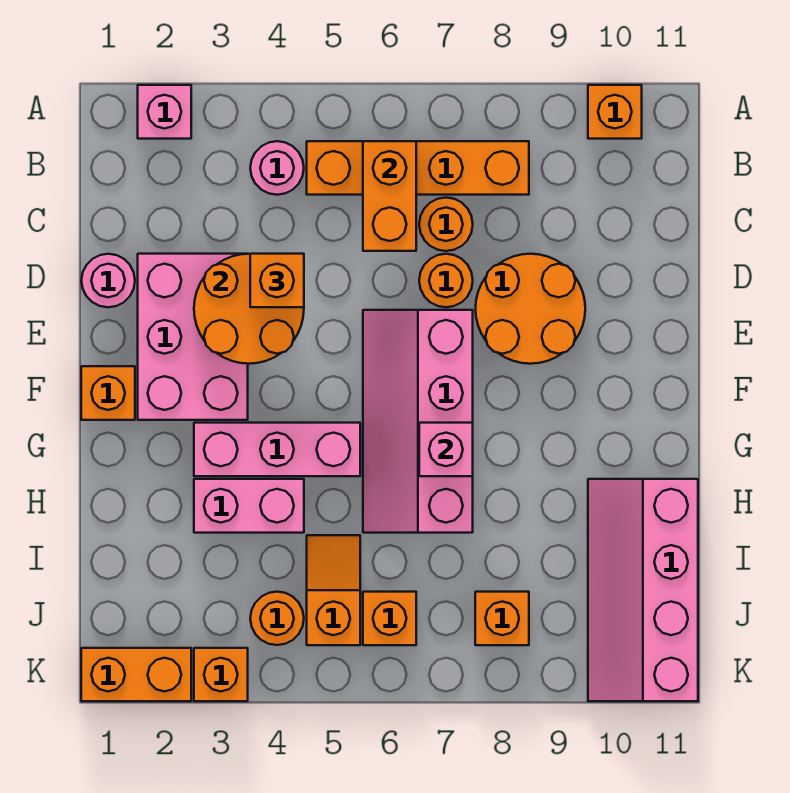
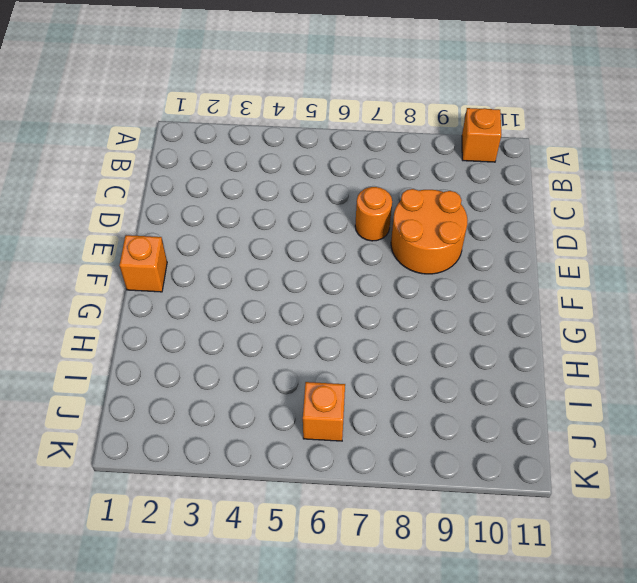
none -> pink brick A2 level 1
none -> pink round brick B4 level 1
none -> orange brick B5:B8 level 1

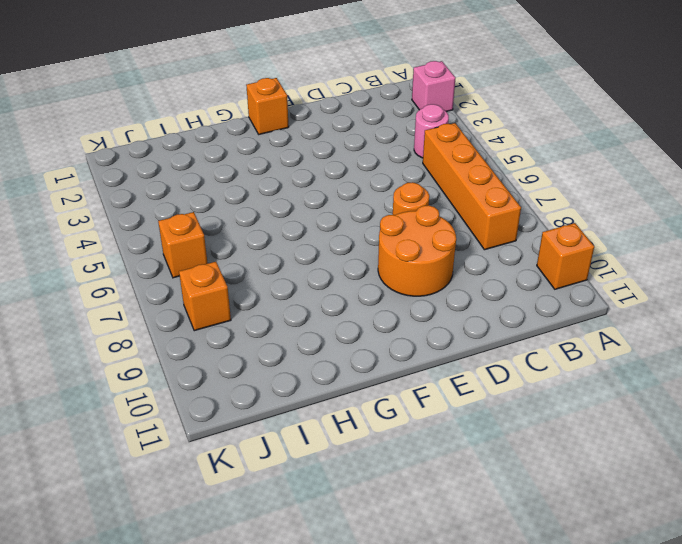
none -> orange round brick C7 level 1
none -> pink round brick D1 level 1
none -> pink brick D2:F3 level 1

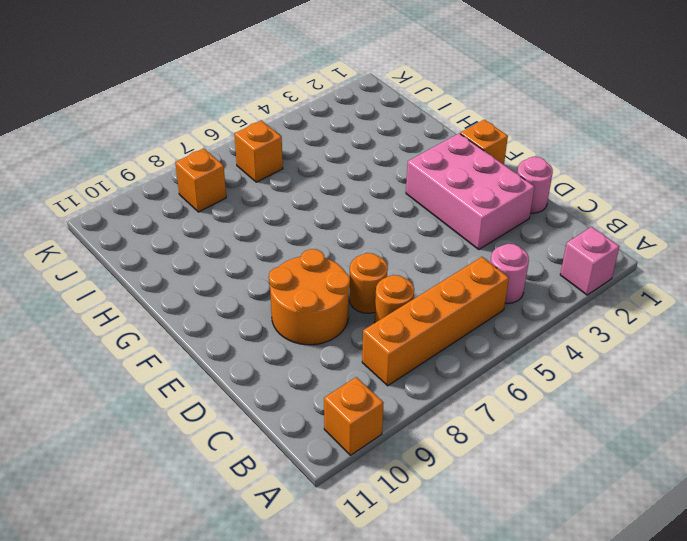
none -> pink slope E6:H7 level 1 top 7
none -> pink brick G3:G5 level 1
none -> pink brick H3:H4 level 1

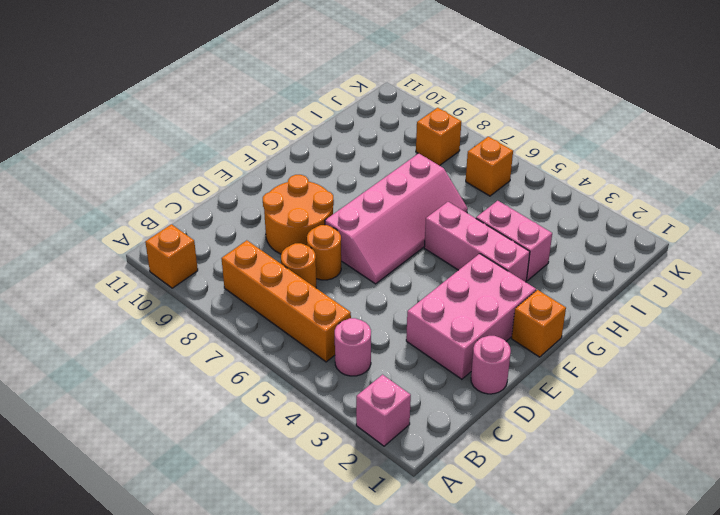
none -> pink slope H10:K11 level 1 top 11
none -> orange slope I5:J5 level 1 top J
none -> orange round brick J4 level 1

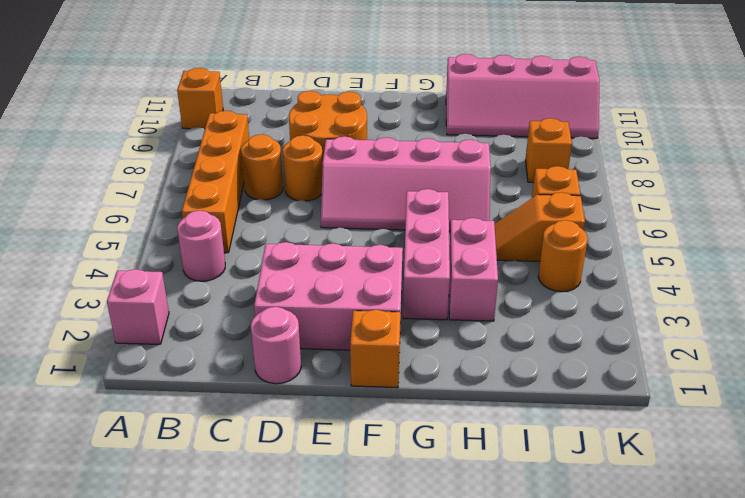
none -> orange brick K1:K2 level 1
none -> orange brick K3 level 1
none -> orange brick B6:C6 level 2

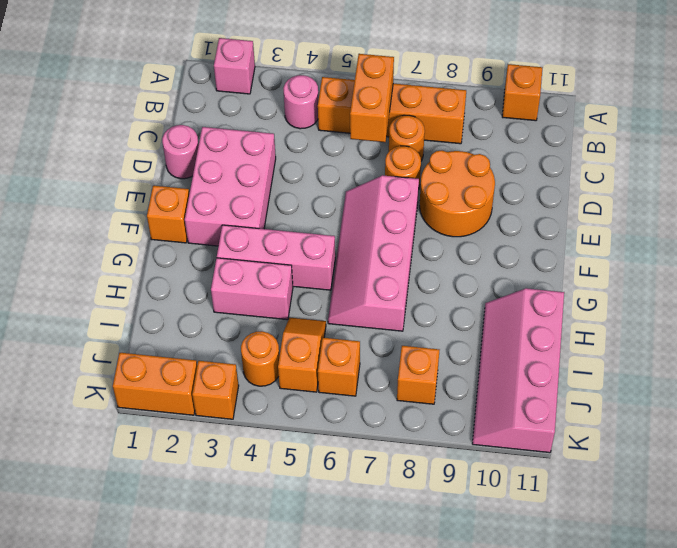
none -> orange round brick D3:E4 level 2
none -> pink brick G7 level 2
none -> orange brick D4 level 3

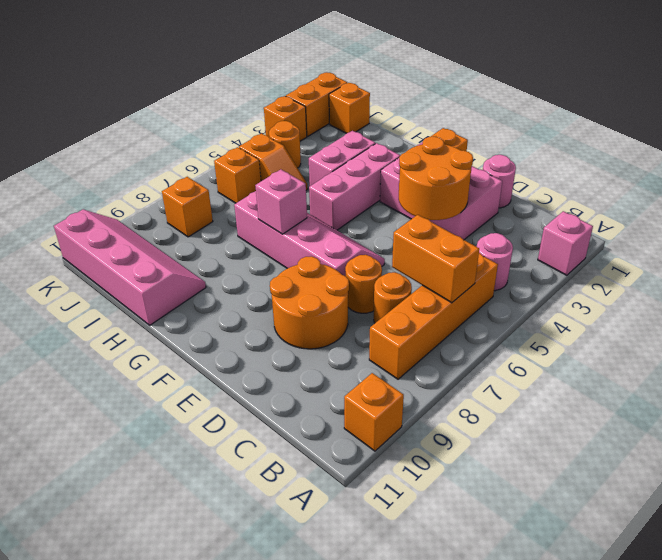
orange brick J1 level 1 -> orange brick D4 level 3

